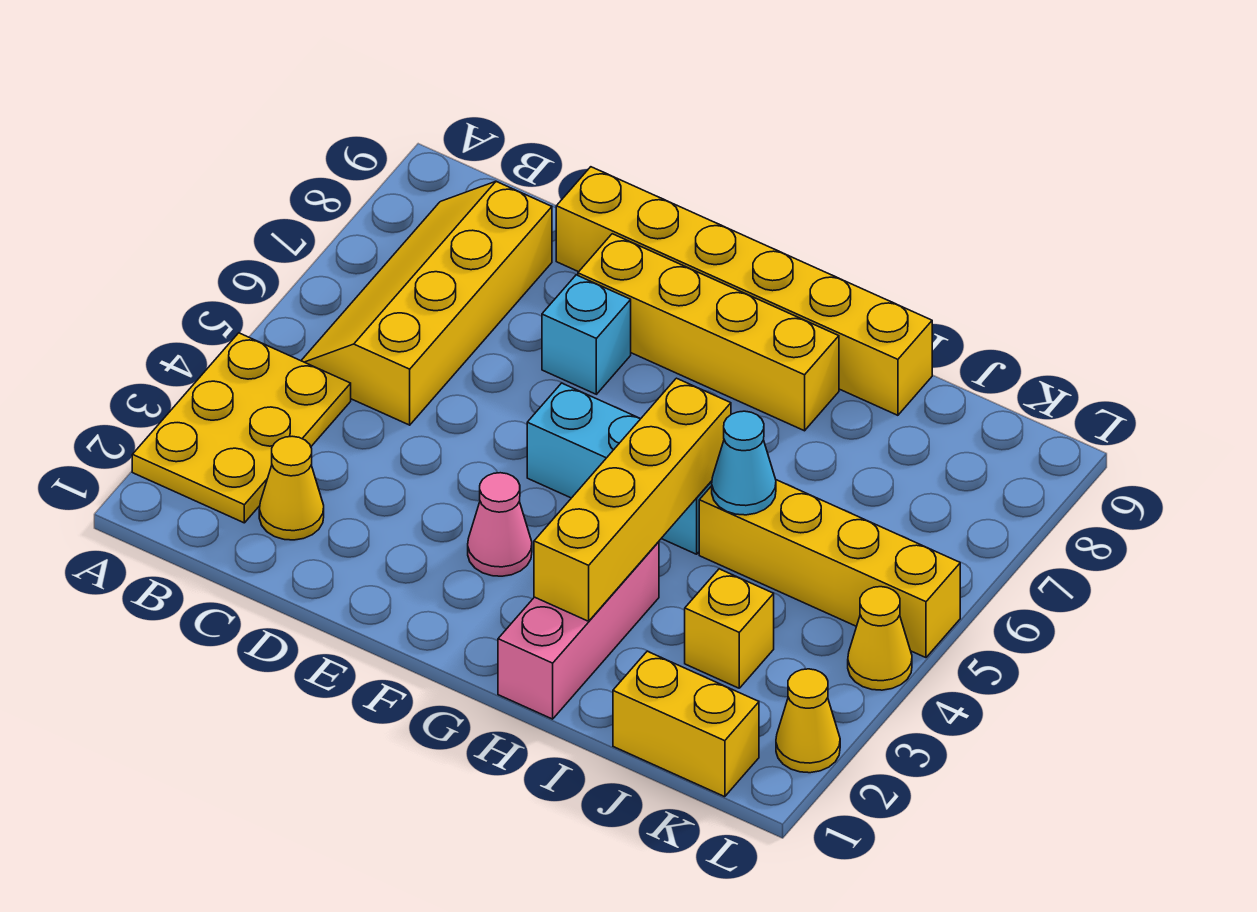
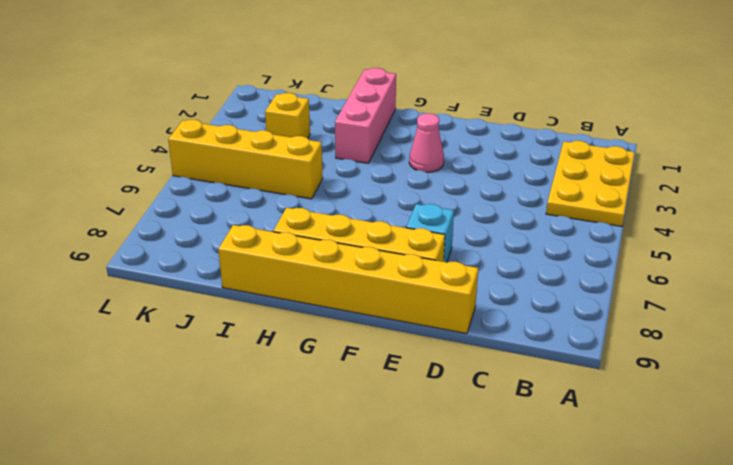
none -> yellow slope B5:C8 level 1 top C
none -> yellow cone C2 level 1
none -> cyan brick F5:H5 level 1

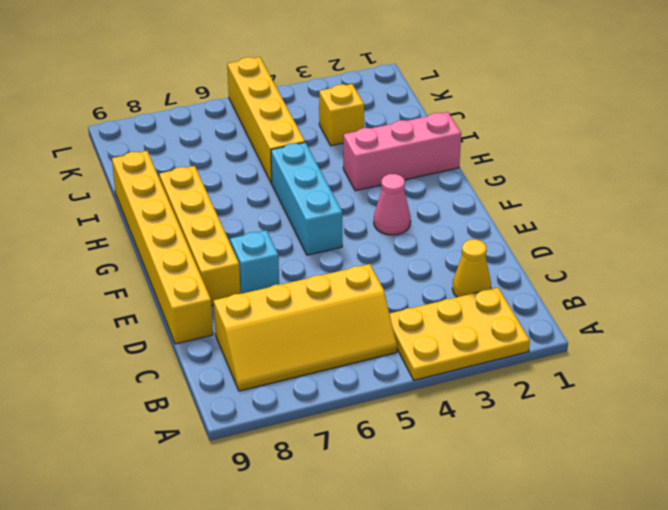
none -> yellow brick J1:K1 level 1
none -> yellow cone L2 level 1
none -> yellow cone L4 level 1

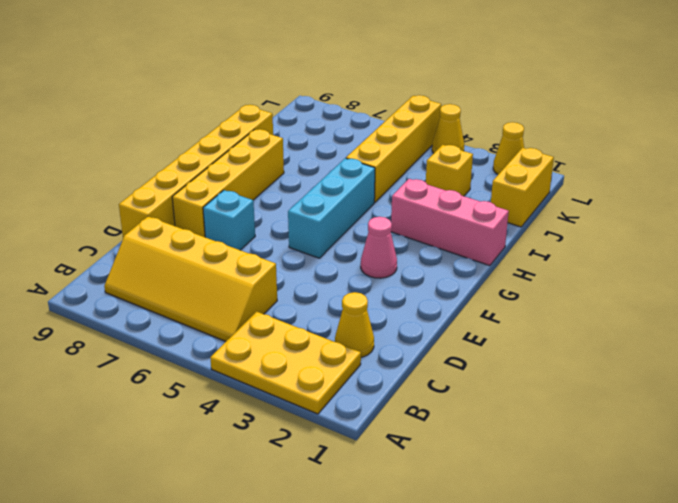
none -> yellow brick H2:H5 level 2
none -> cyan cone I5 level 2

